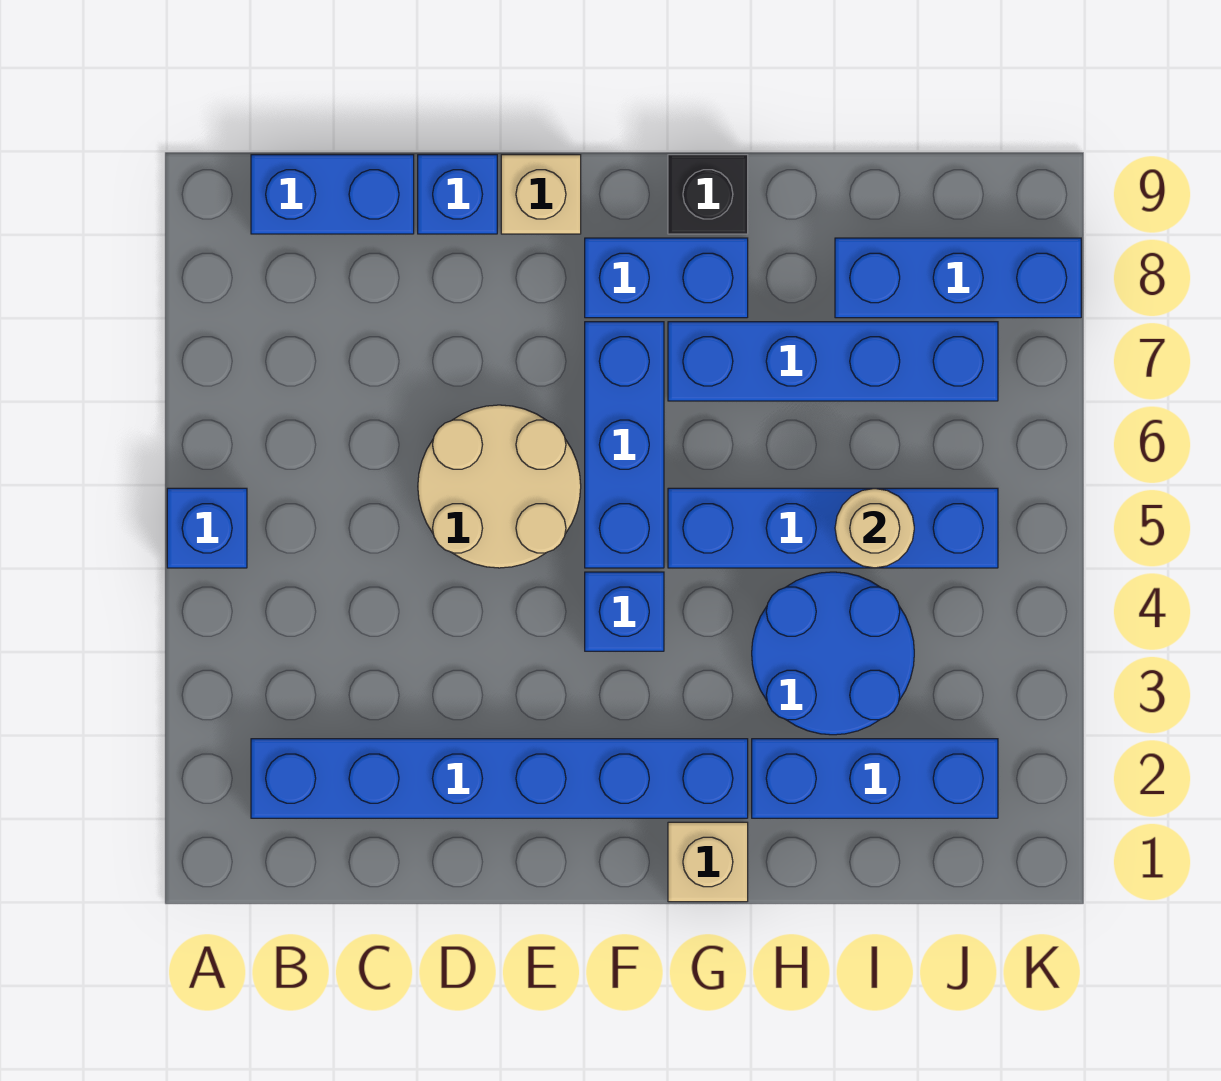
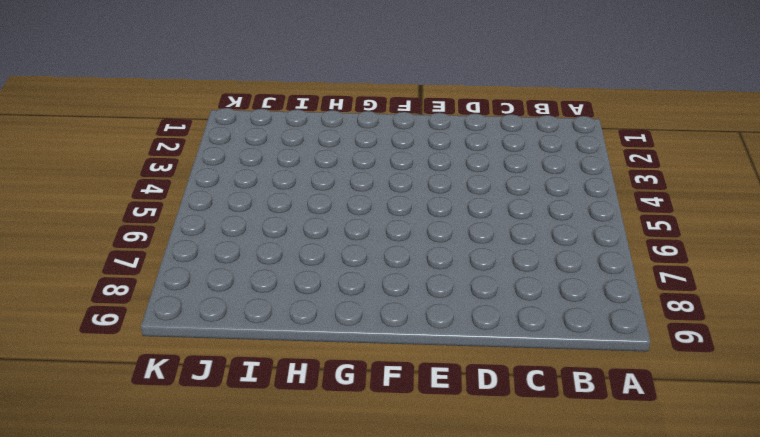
none -> blue brick A5 level 1
none -> blue brick B2:G2 level 1
none -> blue brick B9:C9 level 1

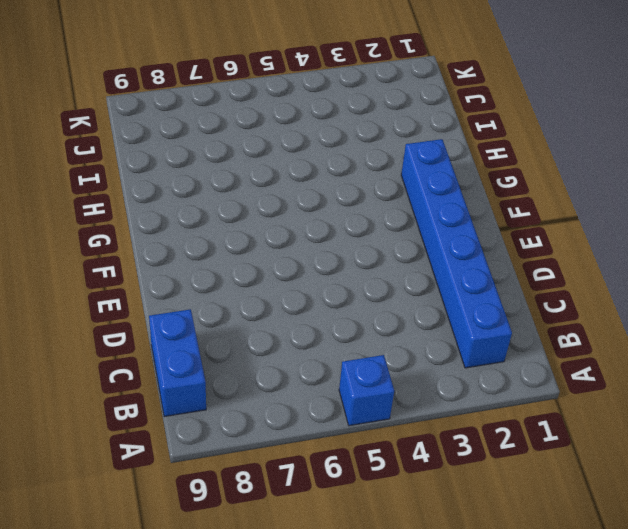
none -> tan round brick D5:E6 level 1
none -> blue brick D9 level 1
none -> tan brick E9 level 1

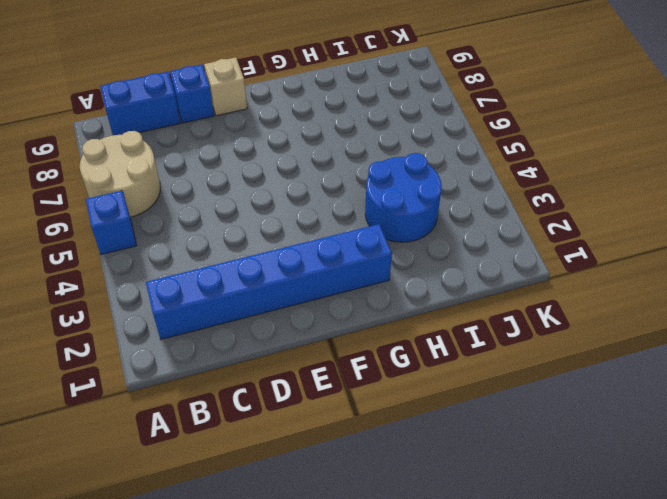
tan round brick A6:B7 level 1 -> tan round brick D5:E6 level 1
none -> blue brick F4 level 1
none -> blue brick F5:F7 level 1
none -> blue brick F8:G8 level 1

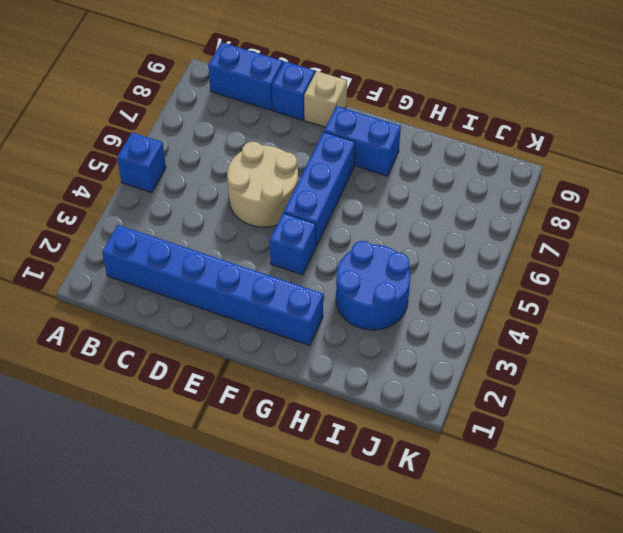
none -> tan brick G1 level 1
none -> blue brick G5:J5 level 1
none -> blue brick G7:J7 level 1

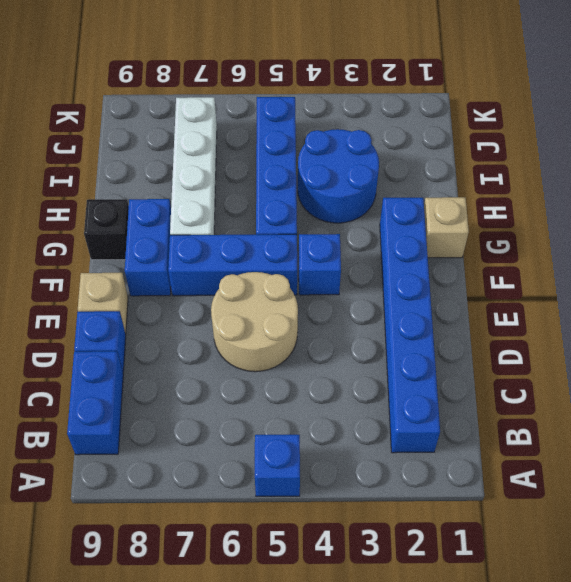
white brick G7:J7 level 1 -> blue brick G7:J7 level 1
none -> blue brick H2:J2 level 1
none -> blue brick I8:K8 level 1
none -> tan round brick I5 level 2

